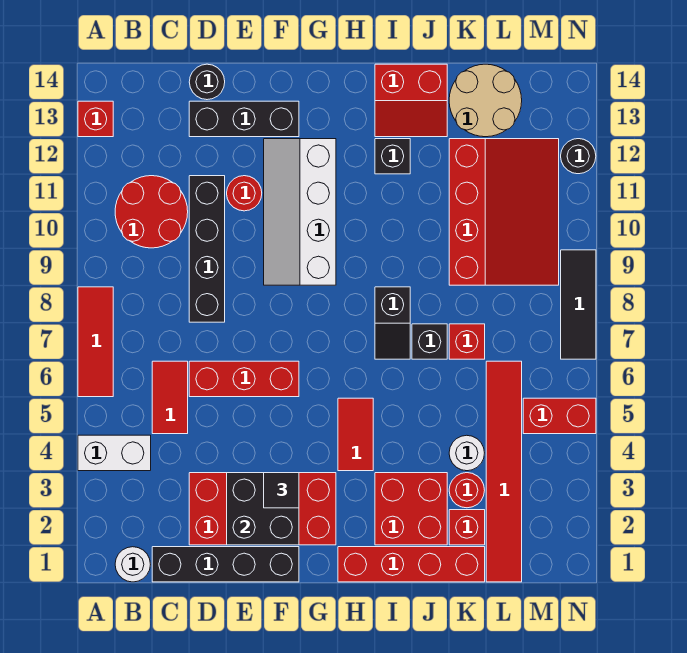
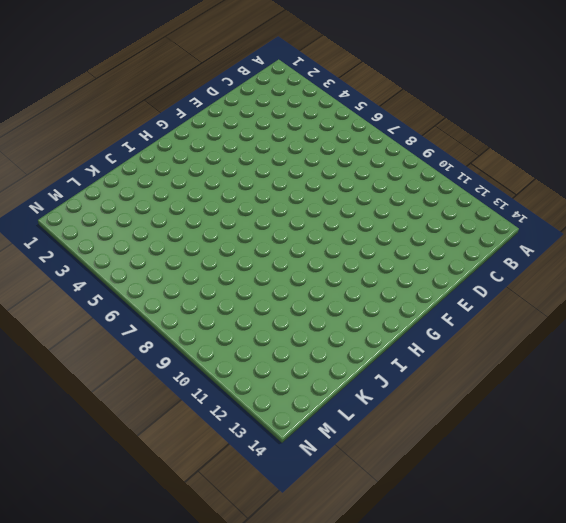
none -> white brick A4:B4 level 1
none -> red tile A6:A8 level 1
none -> red brick A13 level 1
none -> white round brick B1 level 1

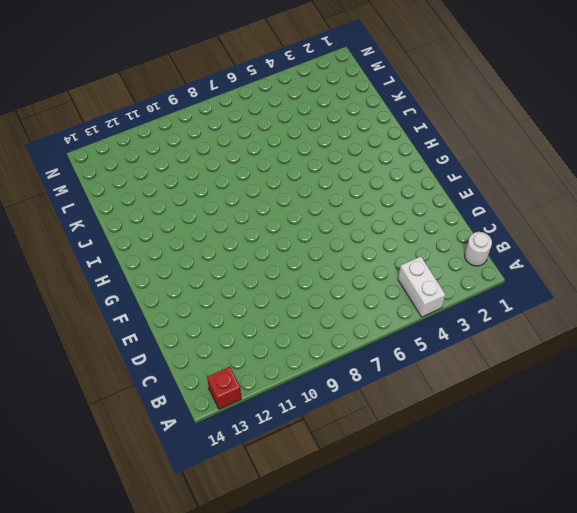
none -> red tile A6:A8 level 1
none -> red round brick B10:C11 level 1
none -> black brick C1:F1 level 1
none -> red tile C5:C6 level 1

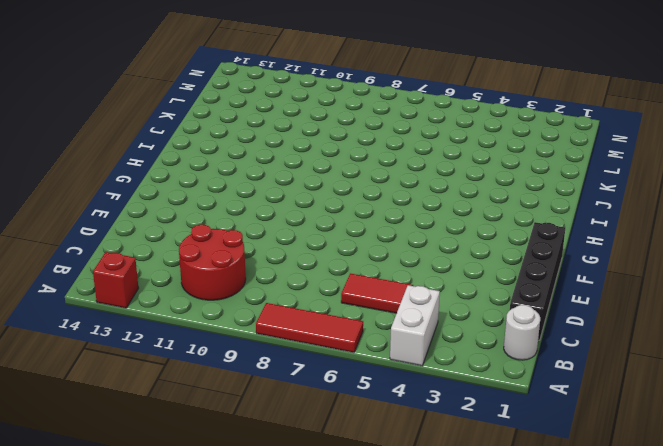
none -> red brick D2:G3 level 1
none -> red brick D6:F6 level 1
none -> black brick D8:D11 level 1
none -> black brick D13:F13 level 1

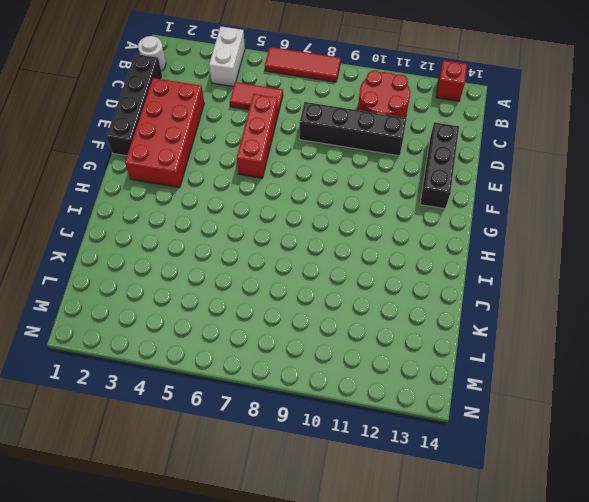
none -> black round brick D14 level 1
none -> red round brick E11 level 1
none -> white slope F9:G12 level 1 top G
none -> red brick H1:K1 level 1

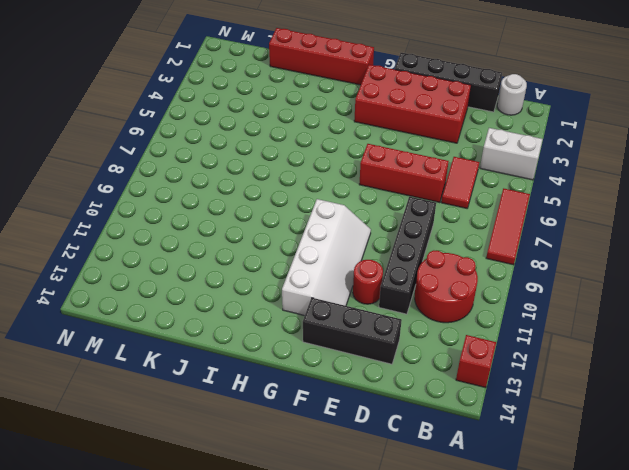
none -> black round brick D14 level 1
none -> red tile H4:H5 level 1
none -> red brick I2:J3 level 1
none -> black slope I7:I8 level 1 top 8

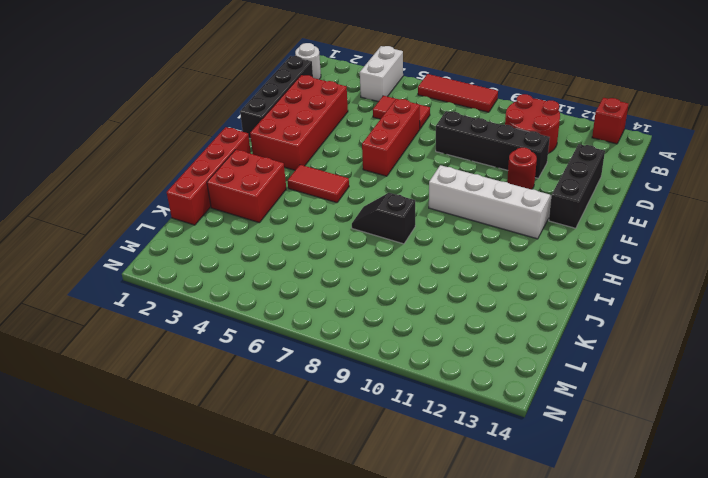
none -> black round brick D14 level 1
none -> black brick I12 level 1
none -> red slope I13:J14 level 1 top 14
none -> black brick J7 level 1

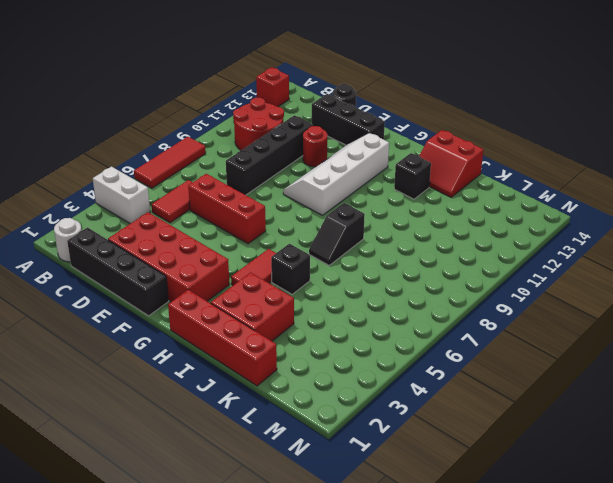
black brick I5 level 1 -> black brick J7 level 1
none -> red brick K2 level 1
none -> red round brick K3 level 1
none -> white round brick K4 level 1
none -> red brick K7 level 1

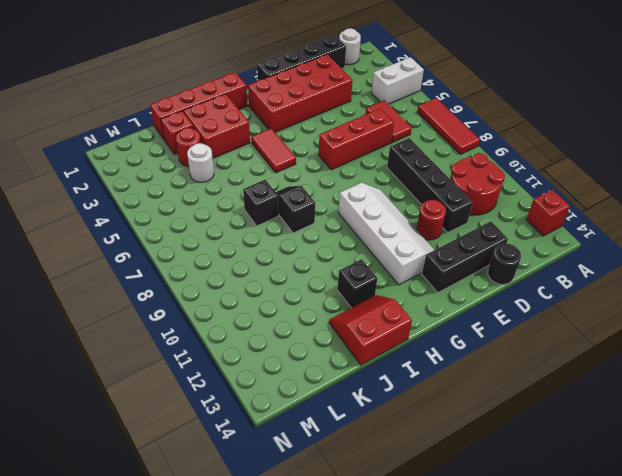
none -> red brick K7 level 1
none -> red slope K9:M12 level 1 top K
none -> tan round brick K13:L14 level 1
none -> red tile L1:L6 level 1

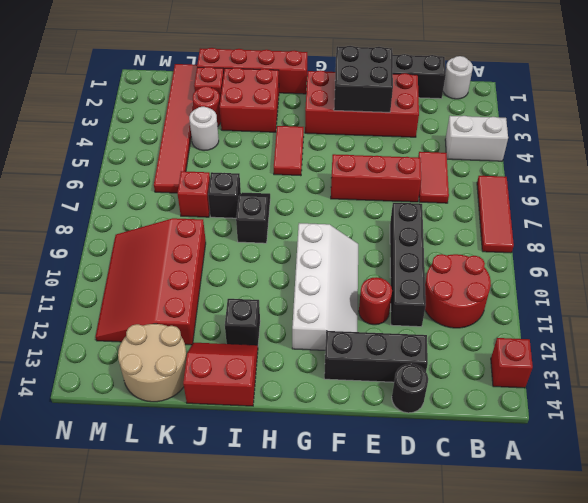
none -> red brick M5:N5 level 1
none -> black tile N7:N9 level 1
none -> black round brick N12 level 1
none -> black tile F3 level 3

